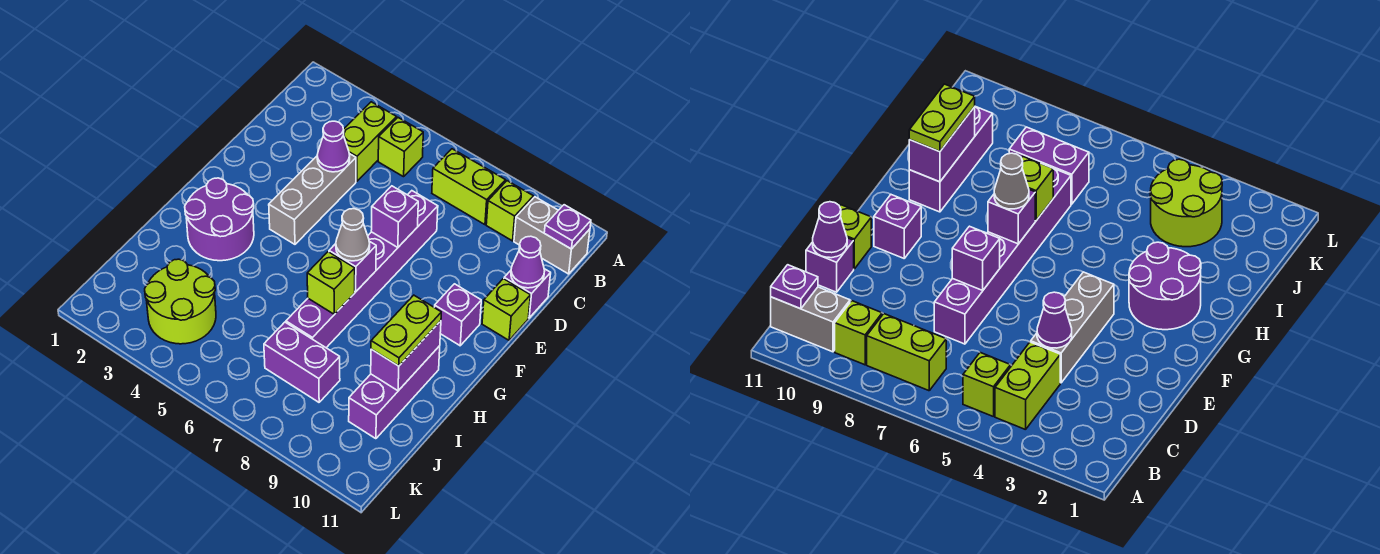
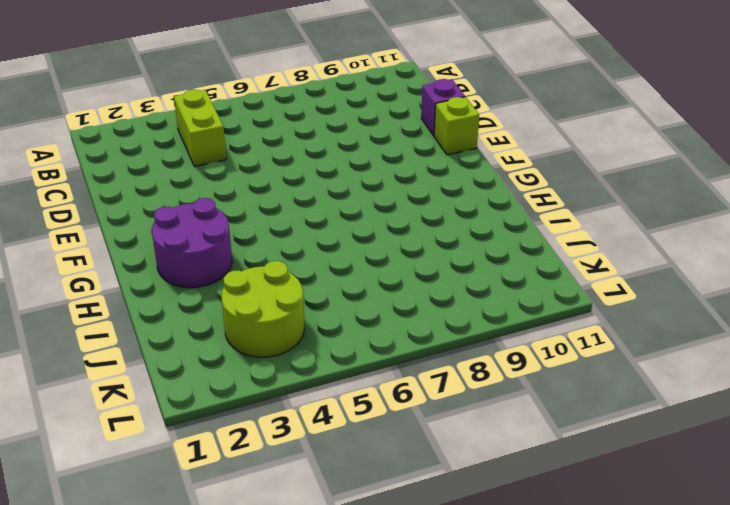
none -> lime brick B5 level 1
none -> lime brick B7:B8 level 1
none -> lime brick B9 level 1

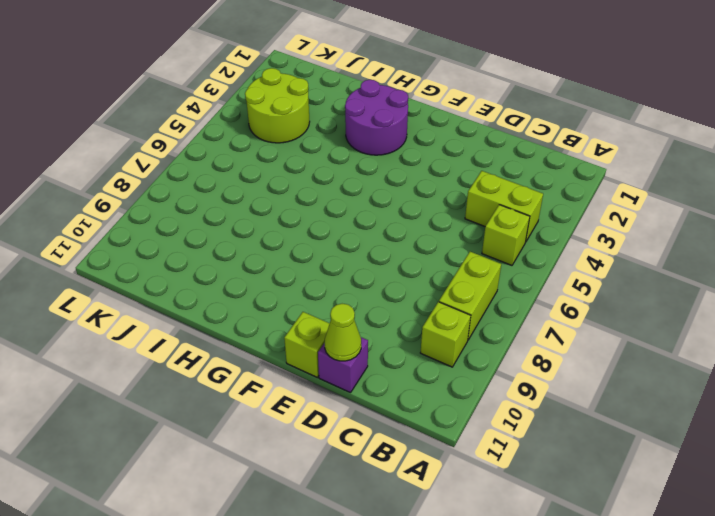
lime cone D11 level 2 -> purple cone D11 level 2
none -> grey brick B10:B11 level 1
none -> grey brick D4:F4 level 1
none -> purple brick D7:I7 level 1

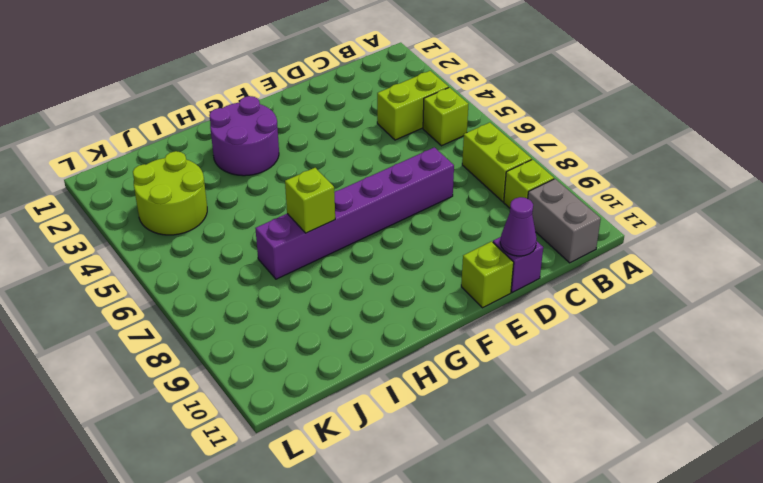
none -> grey brick D4:F4 level 1
none -> purple brick F10 level 1
none -> purple brick H10:J10 level 1

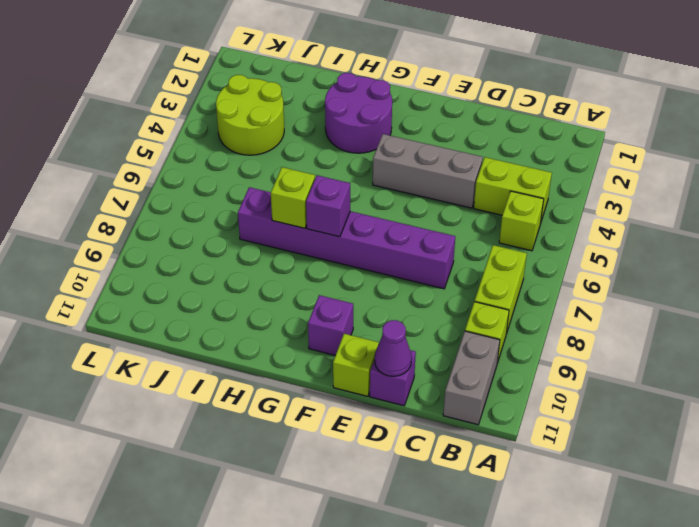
none -> purple brick H10:J10 level 1
none -> purple brick J7:J8 level 1
none -> purple plate B11 level 2

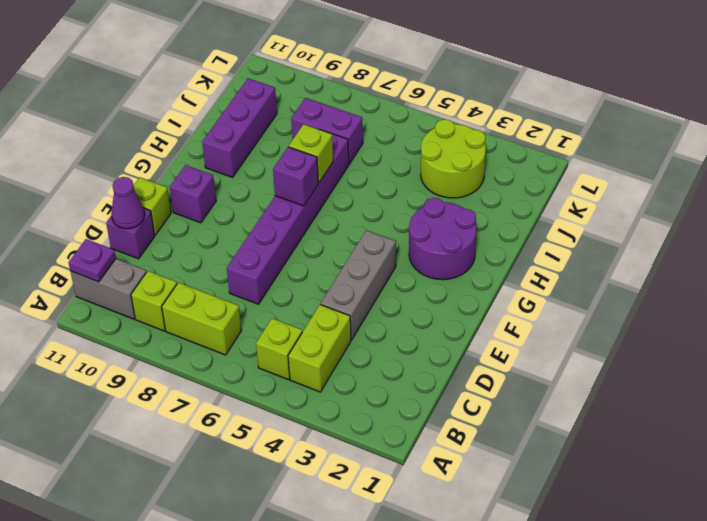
none -> purple cone D4 level 2
none -> purple brick E7 level 2
none -> purple brick H10:I10 level 2

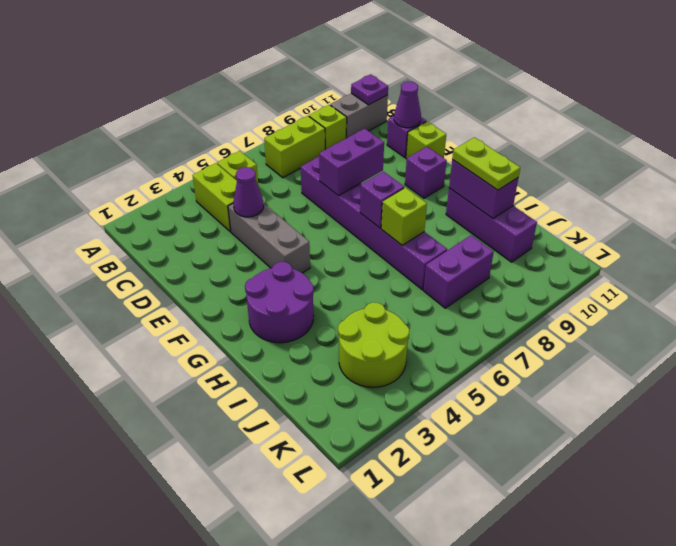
purple brick E7:E8 level 2 -> purple brick E7 level 2
none -> grey cone G7 level 3

